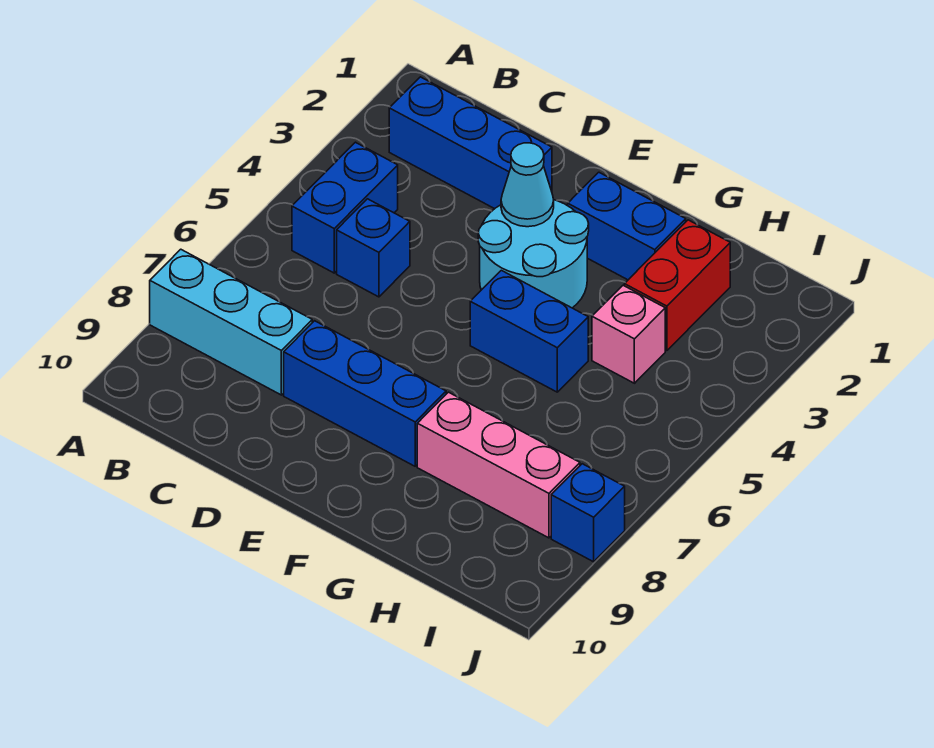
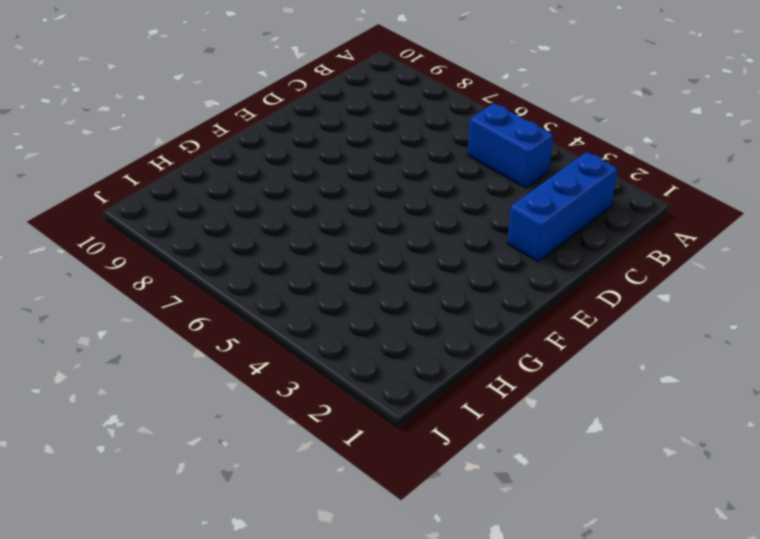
none -> cyan brick A8:C8 level 1
none -> blue brick C5 level 1
none -> blue brick D8:F8 level 1

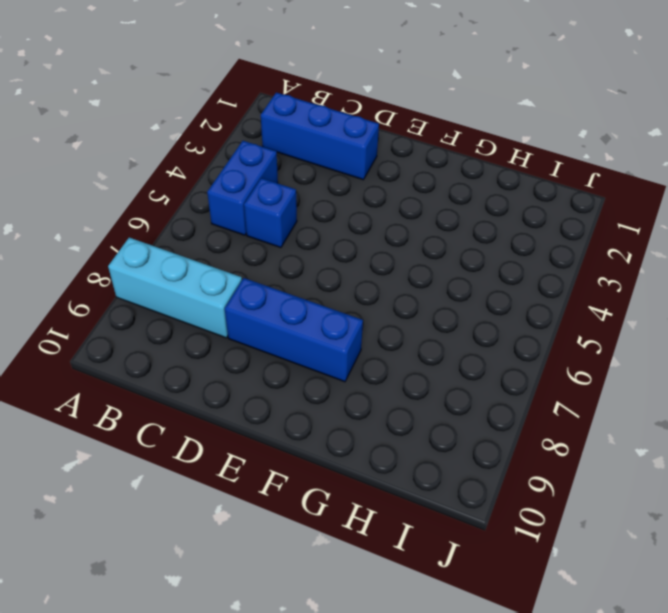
none -> cyan round brick E3:F4 level 1
none -> blue brick F2:G2 level 1
none -> blue brick F5:G5 level 1

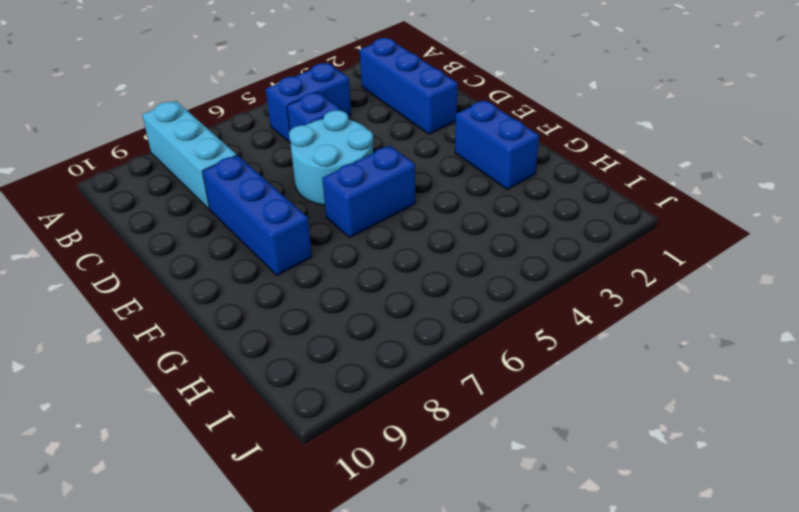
cyan round brick D5:E6 level 1 -> cyan round brick E3:F4 level 1
blue brick F5:F6 level 1 -> blue brick F5:G5 level 1
none -> pink brick G8:I8 level 1
none -> red brick H2:H3 level 1
none -> pink brick H4 level 1

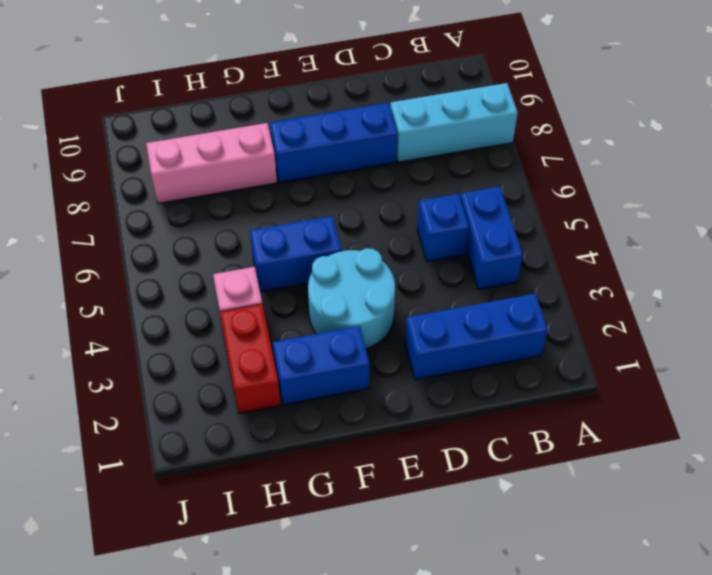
none -> blue brick J8 level 1
none -> cyan cone E3 level 2

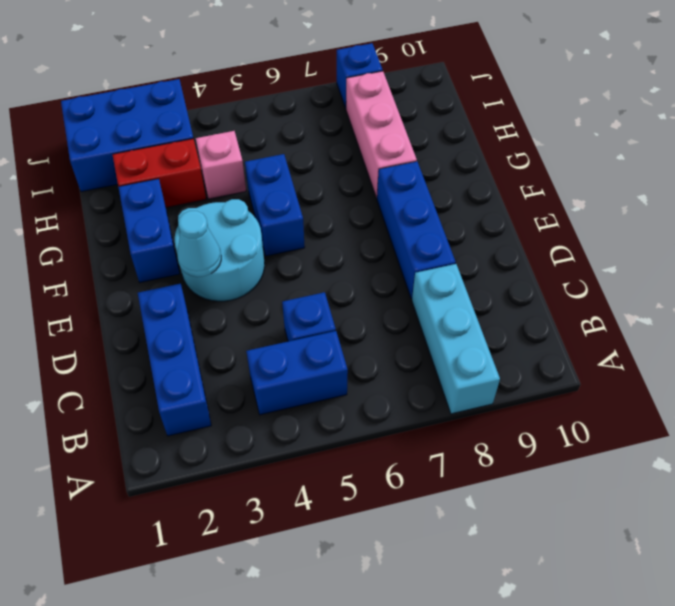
blue brick I1:J3 level 1 -> none

